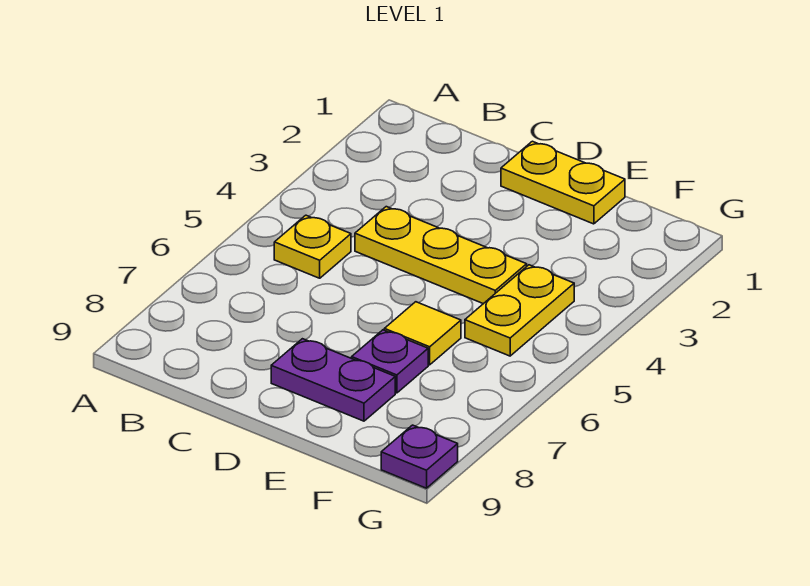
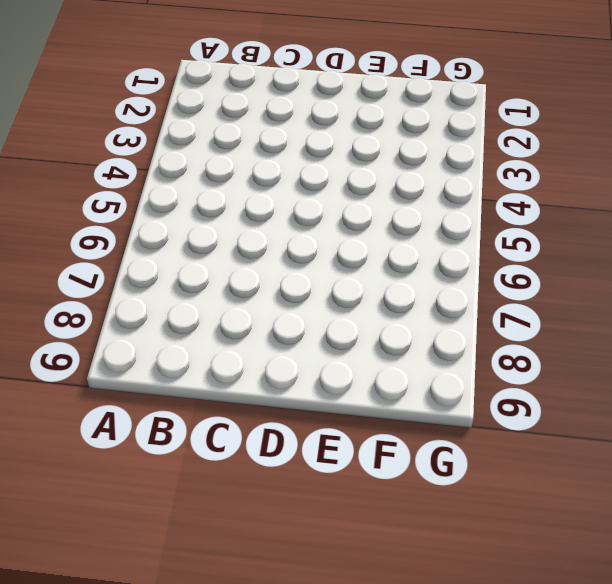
none -> yellow plate B5 level 1
none -> yellow plate C4:E4 level 1

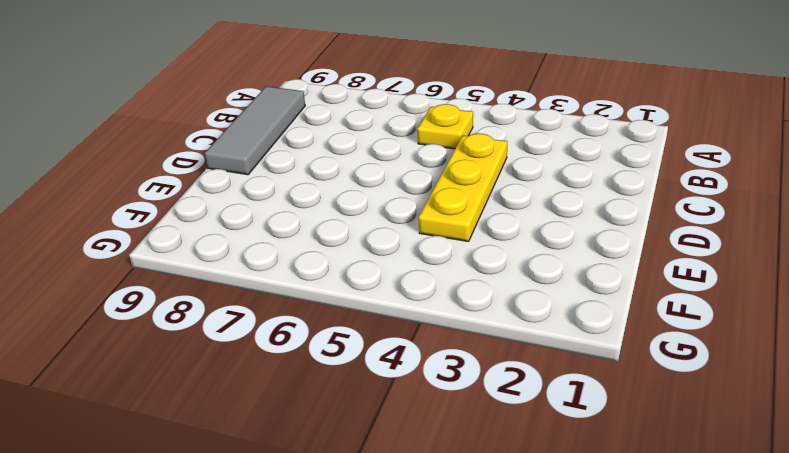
grey tile B9:D9 level 1 -> none
none -> yellow plate D1:E1 level 1
none -> purple plate D8:E8 level 1

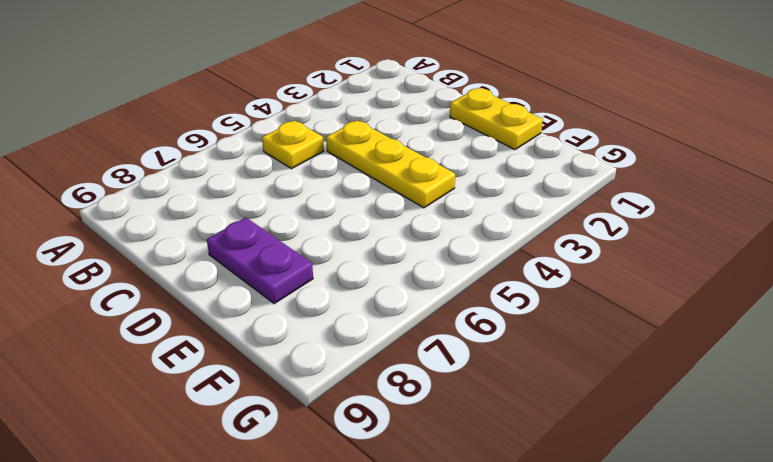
none -> yellow tile E6 level 1
none -> purple plate E7 level 1

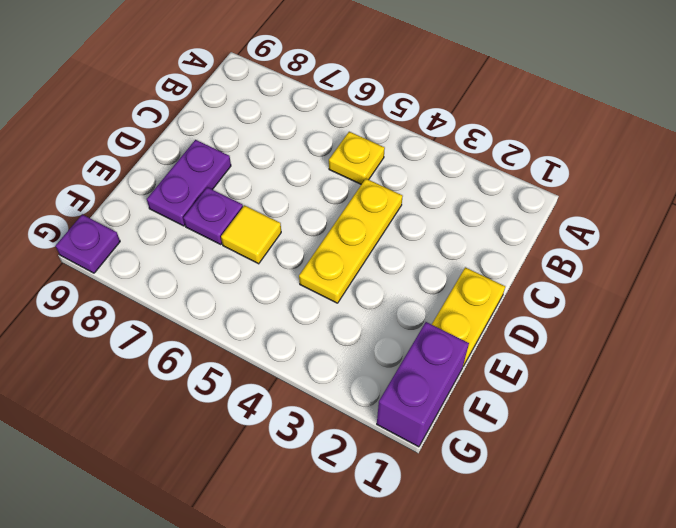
purple brick F1:G1 level 1 -> none
none -> yellow plate F4:F5 level 1

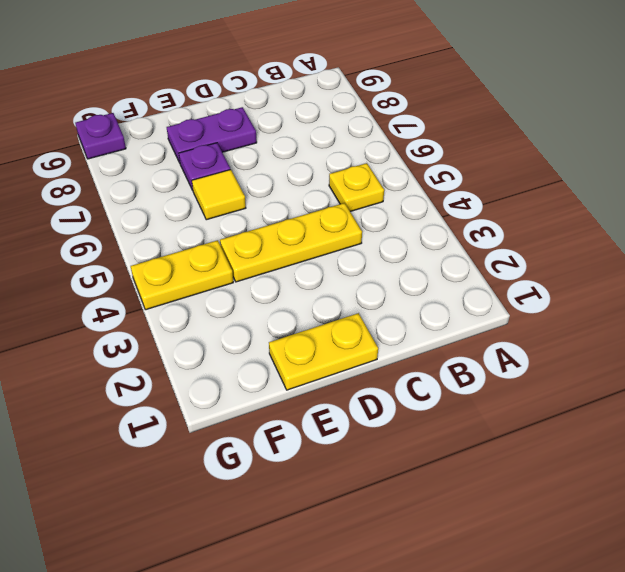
yellow plate F4:G4 level 1 -> yellow plate F4:F5 level 1

